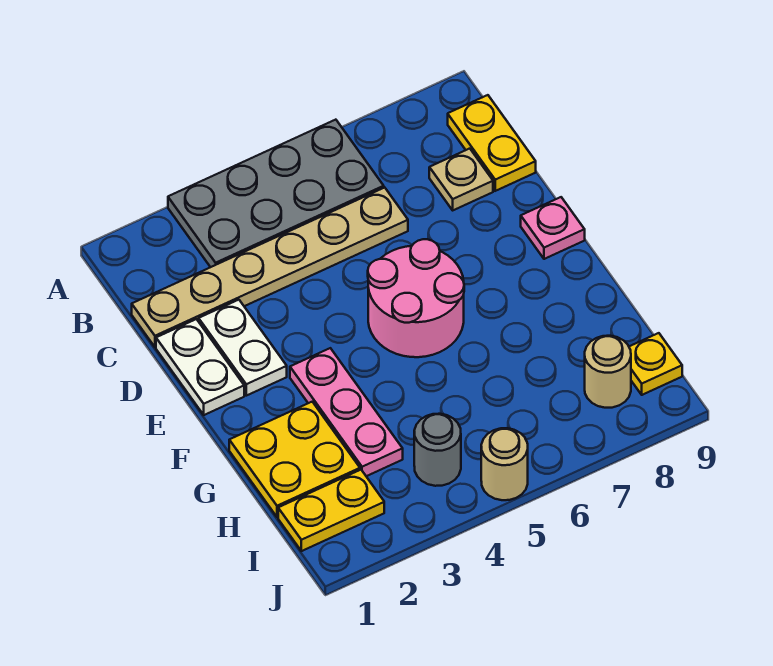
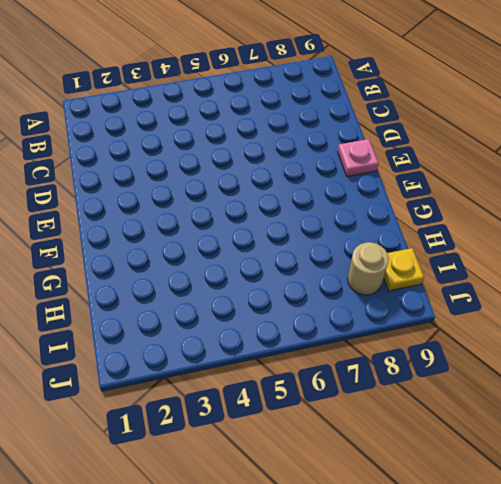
none -> grey plate A3:B6 level 1
none -> yellow plate B9:C9 level 1
none -> tan plate C1:C6 level 1

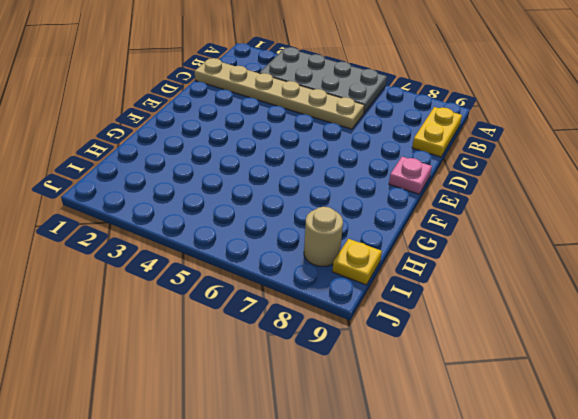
none -> tan plate C8 level 1
none -> white plate D1:E1 level 1
none -> white plate D2:E2 level 1

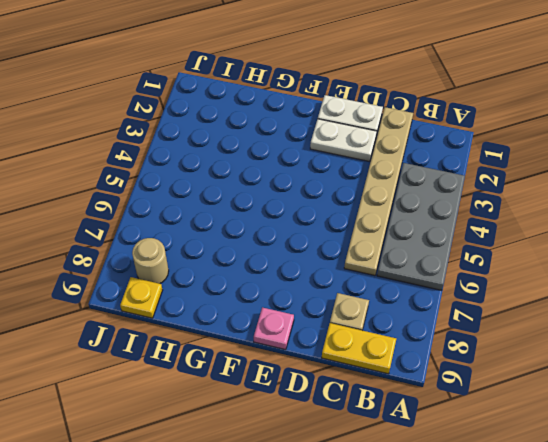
none -> pink round brick E5:F6 level 1
none -> pink plate F3:H3 level 1
none -> yellow plate G1:H2 level 1

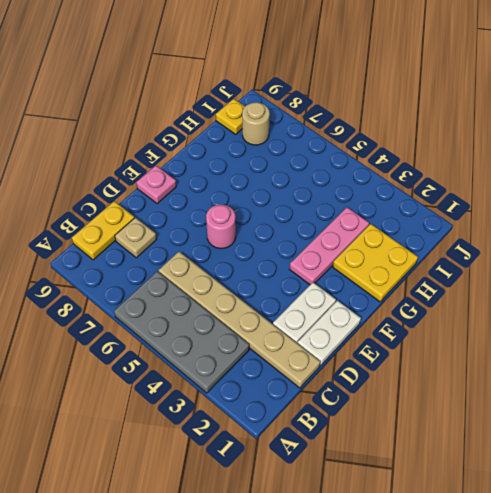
pink round brick E6 level 1 -> pink round brick E5:F6 level 1
none -> yellow plate I1:I2 level 1
none -> grey round brick I4 level 1
none -> tan round brick J5 level 1

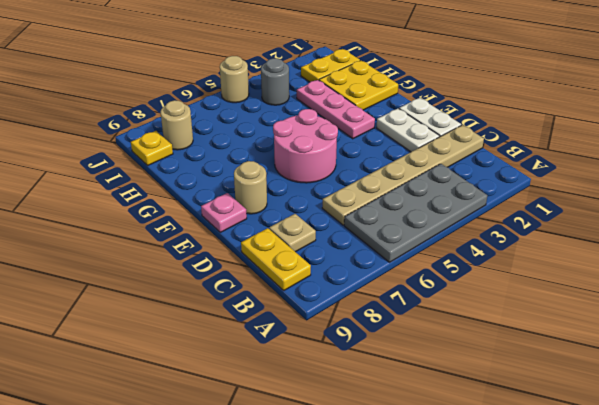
tan round brick E8 level 1 -> none

